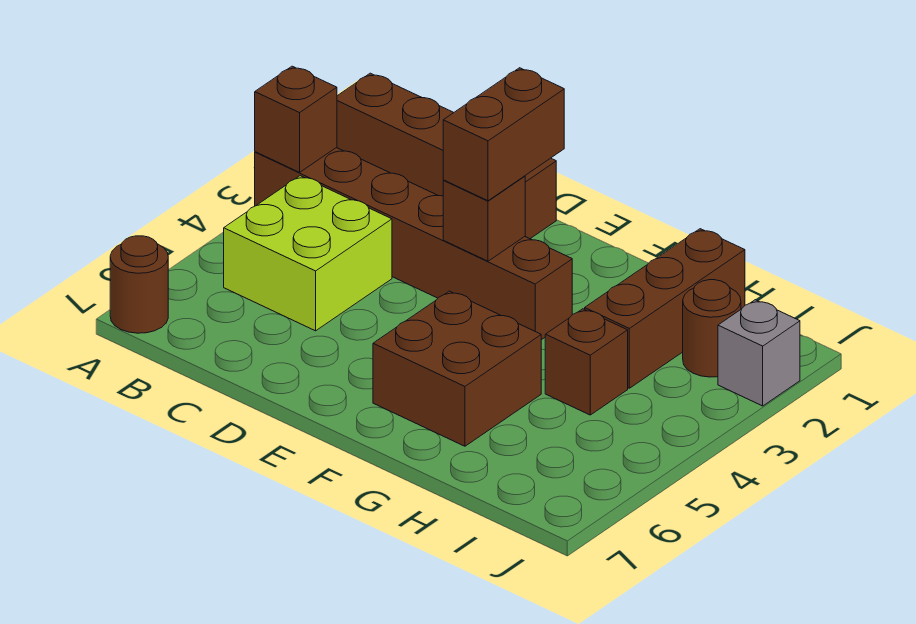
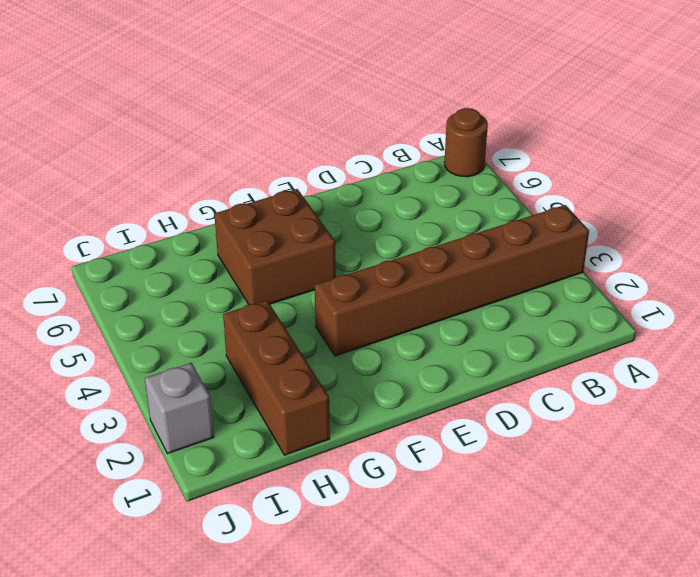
none -> brown brick A1:D1 level 1
none -> lime brick B4:C5 level 1
none -> brown brick H4 level 1

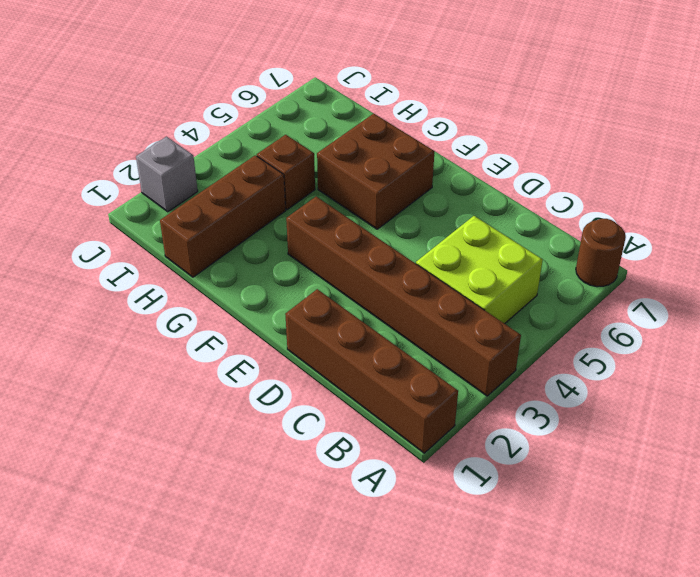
none -> brown round brick I2 level 1
none -> brown brick A3 level 2
none -> brown brick E3 level 2

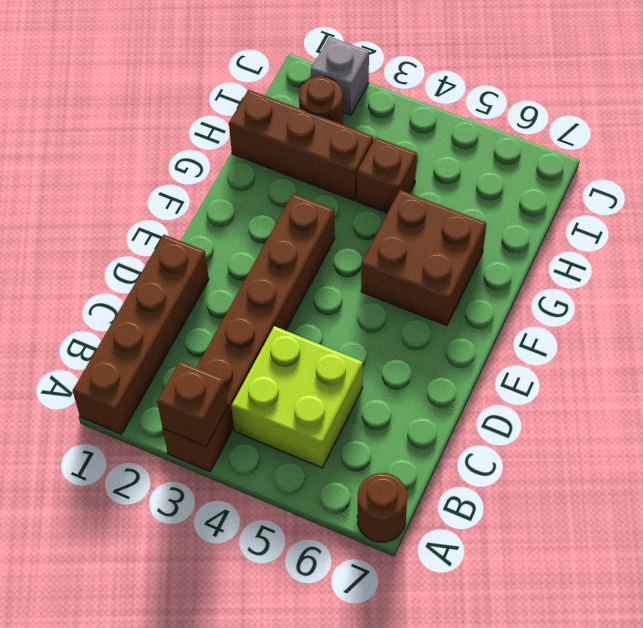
none -> brown brick E3 level 2
none -> brown brick E2:E3 level 3

